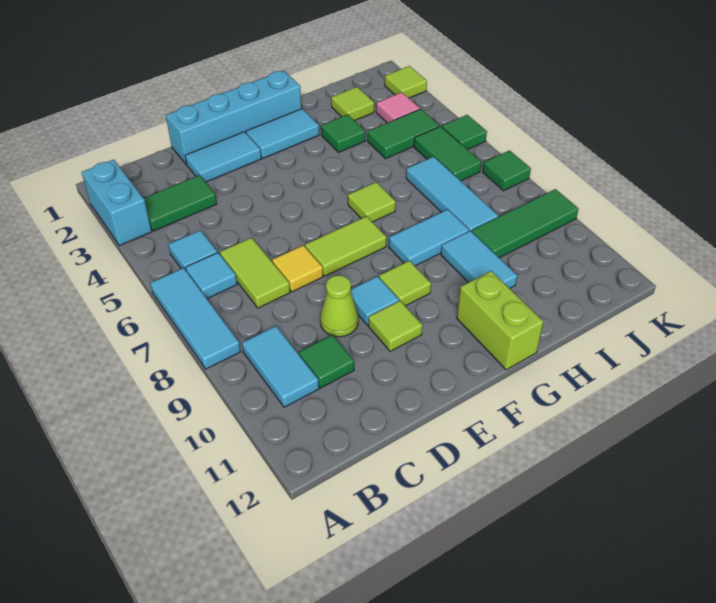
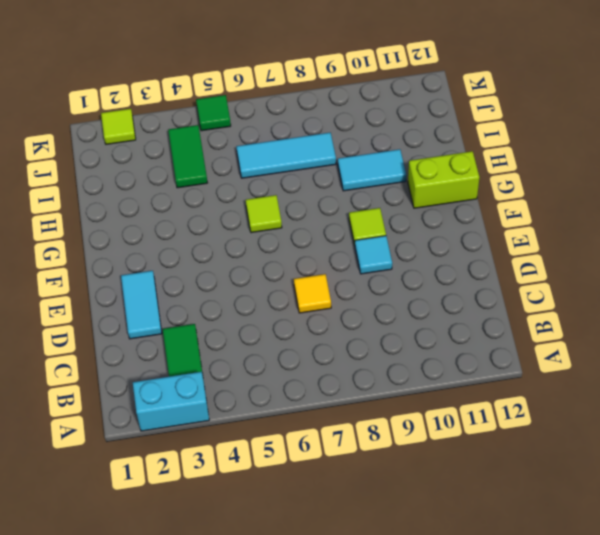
none -> cyan tile A6:A8 level 1
none -> cyan tile B5 level 1
none -> cyan tile B6 level 1
none -> cyan tile B9:B10 level 1

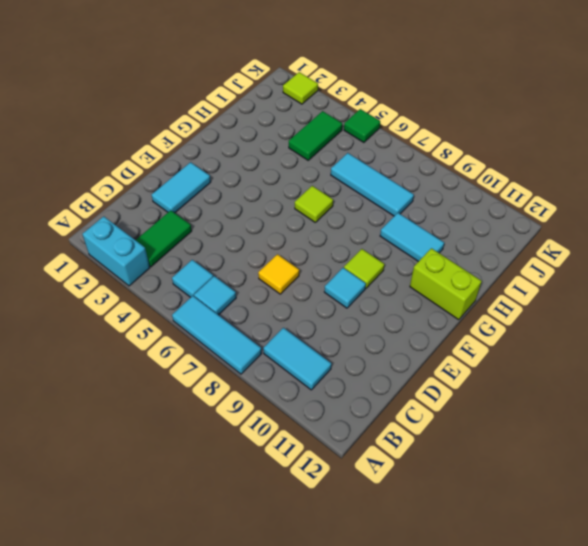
none -> lime tile C6:C7 level 1
none -> green tile C10 level 1
none -> cyan brick D1:G1 level 1
none -> lime cone D9 level 1

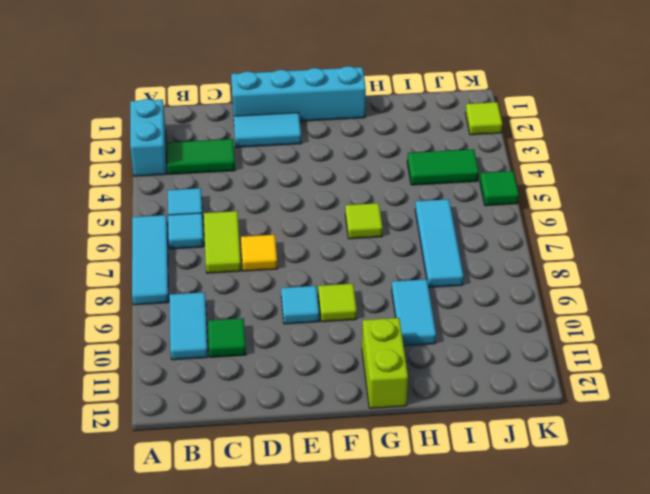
none -> lime cone D9 level 1
none -> lime tile E7:F7 level 1
none -> lime tile E10 level 1
none -> cyan tile F2:G2 level 1

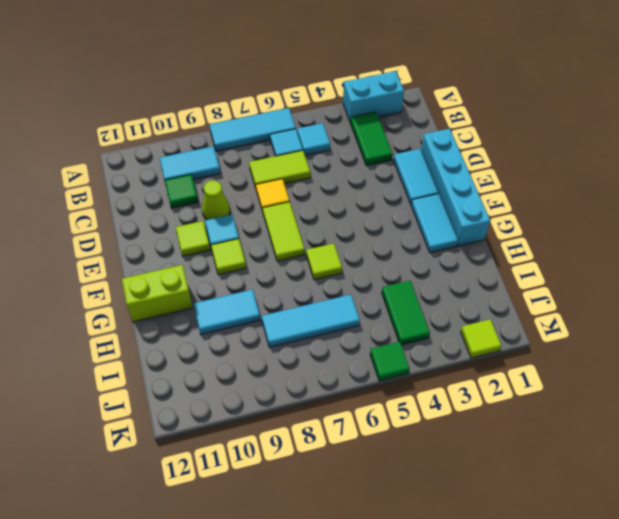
none -> cyan tile G8:H8 level 1
none -> green tile H3 level 1
none -> lime tile I2 level 1
none -> green tile I9:K9 level 1

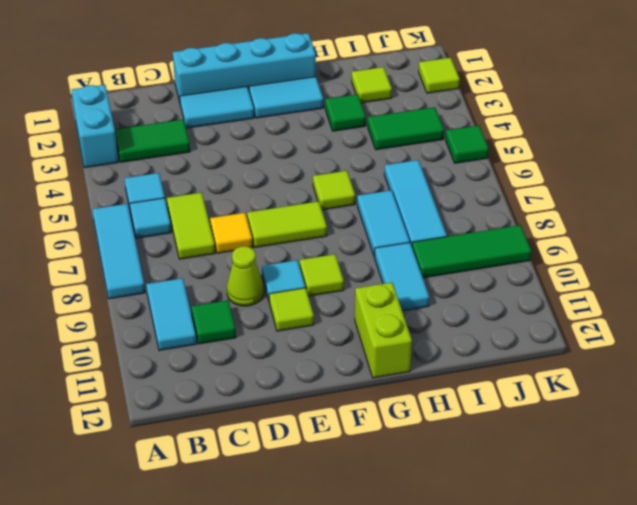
cyan tile H7:H8 level 1 -> cyan tile G8:H8 level 1
none -> pink tile J3 level 1
none -> green tile J5:J6 level 1
none -> green tile K7 level 1

